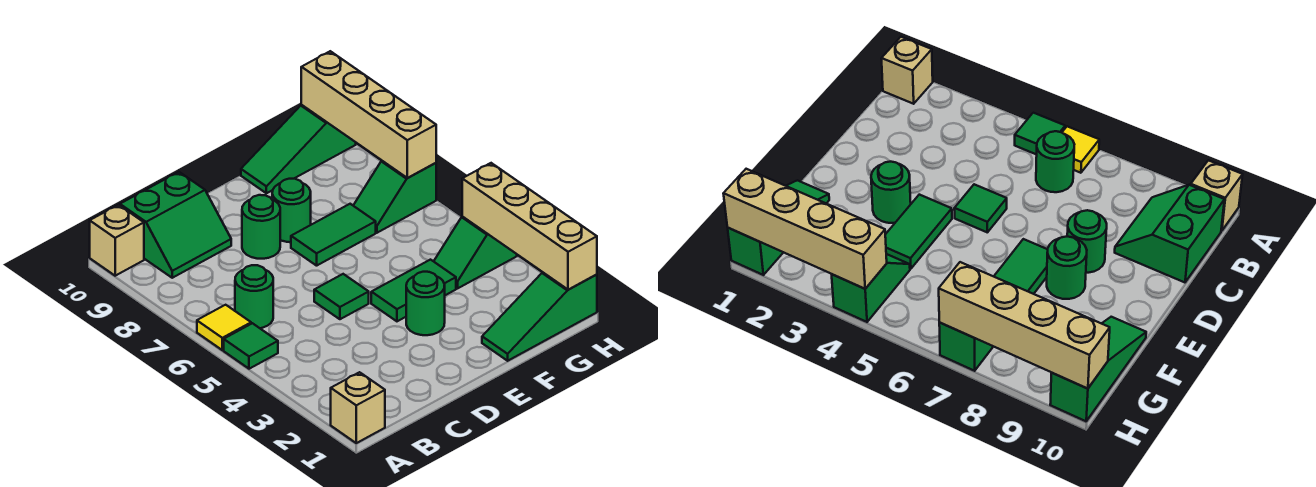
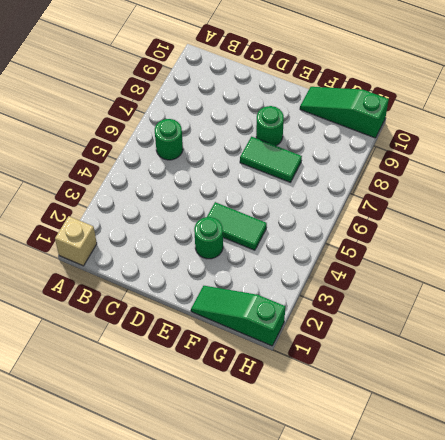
none -> green tile A5 level 1
none -> yellow tile A6 level 1
none -> tan brick A10 level 1

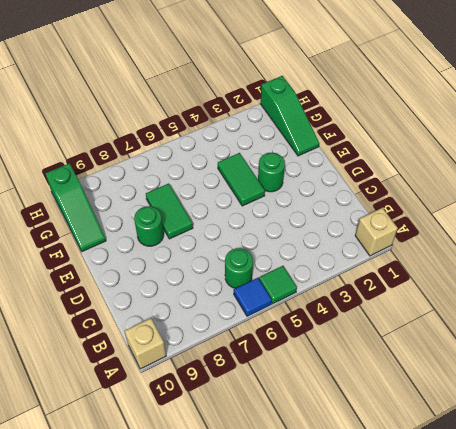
blue tile A6 level 1 -> yellow tile A6 level 1
none -> green slope B9:C10 level 1 top 10
none -> green tile D5 level 1
none -> green round brick D8 level 1

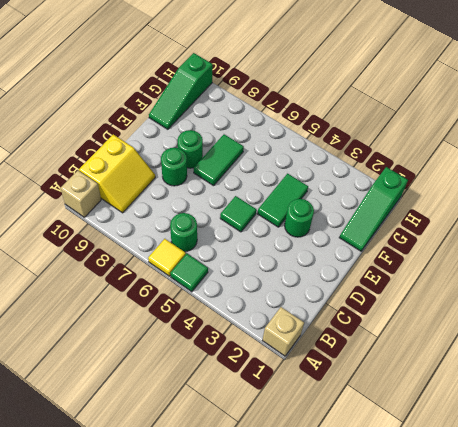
yellow slope B9:C10 level 1 top 10 -> green slope B9:C10 level 1 top 10
none -> green slope G4:H4 level 1 top H
none -> green slope G7:H7 level 1 top H
none -> tan brick H1:H4 level 2

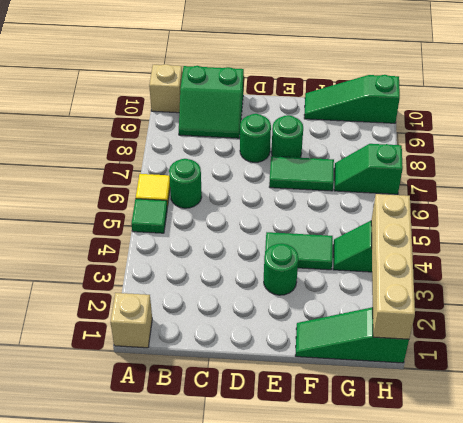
none -> green tile D5 level 1
none -> tan brick H7:H10 level 2

